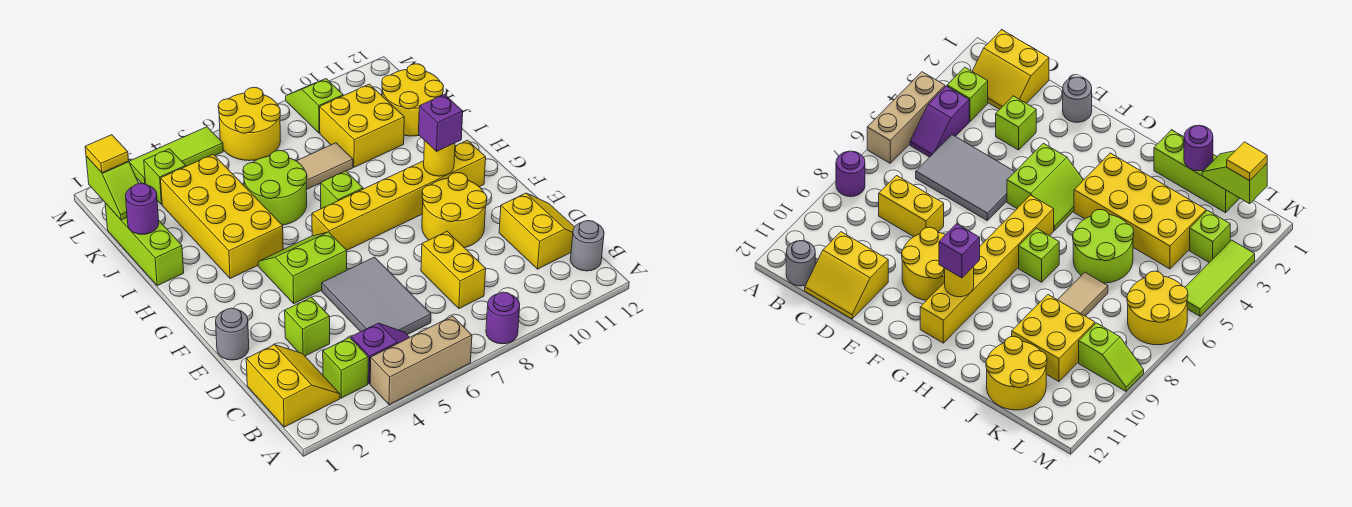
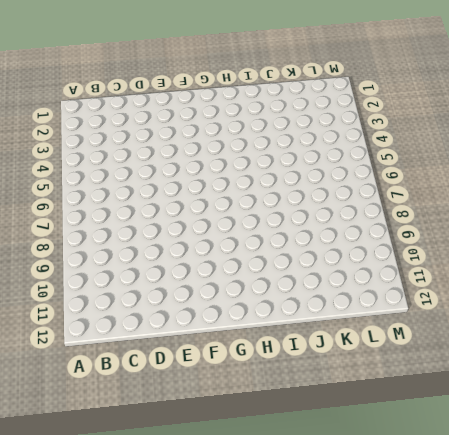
none -> tan brick A4:A6 level 1
none -> purple round brick A8 level 1
none -> yellow slope B1:C2 level 1 top 1
none -> lime brick B3 level 1

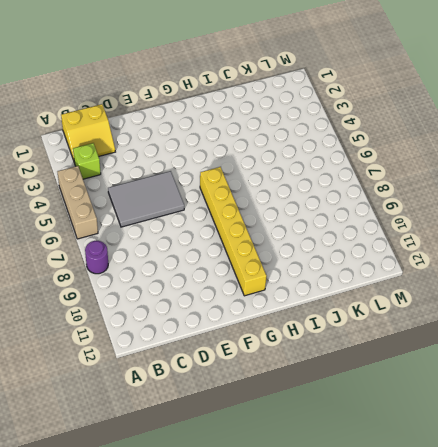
none -> purple slope B4:B5 level 1 top 4
none -> grey round brick B12 level 1
none -> yellow brick C8:D8 level 1
none -> yellow slope C11:D12 level 1 top 11

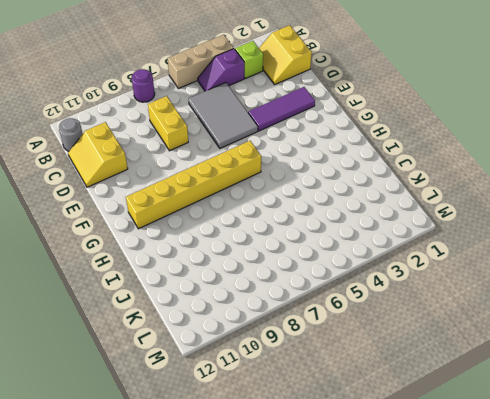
purple tile E2:E4 level 1 -> none
none -> lime brick D3 level 1
none -> grey round brick E1 level 1
none -> yellow round brick E9:F10 level 1
none -> lime slope F4:G5 level 1 top F

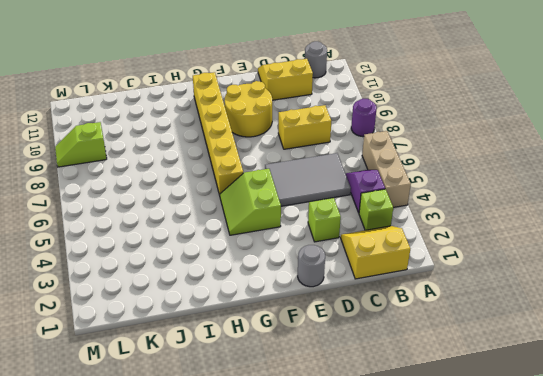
none -> yellow brick H3:K4 level 1
none -> lime brick H7 level 1
none -> lime brick I1:K1 level 1
none -> lime round brick I5:J6 level 1

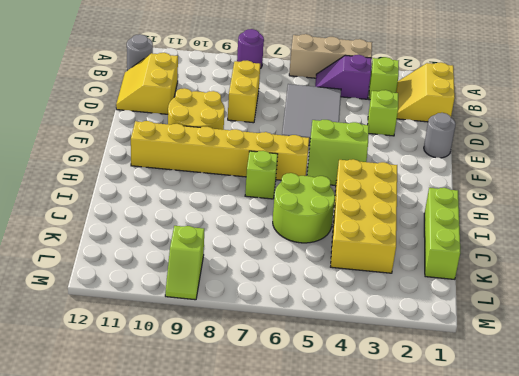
none -> tan tile J7:J8 level 1
none -> yellow brick J9:K10 level 1
none -> yellow round brick J11:K12 level 1
none -> lime brick L3 level 1

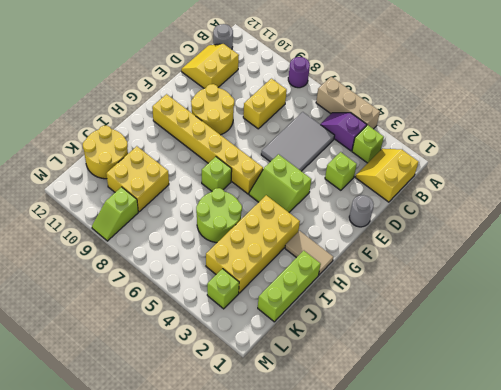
tan tile H1:H2 level 1 -> tan tile J7:J8 level 1
none -> yellow round brick L6:M7 level 1
none -> lime tile M3:M5 level 1
none -> yellow round brick G10 level 2
none -> purple round brick J1 level 2

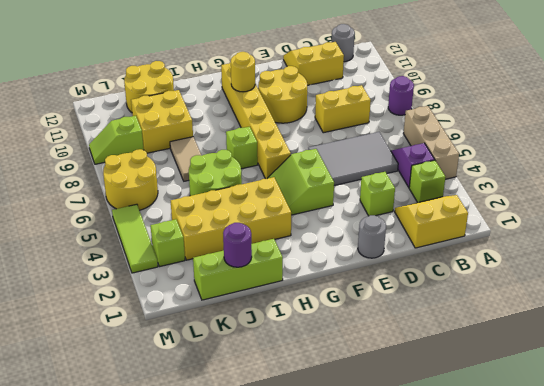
none -> lime slope K1:L1 level 2 top L
none -> purple brick G10 level 3
none -> yellow tile L1 level 3

